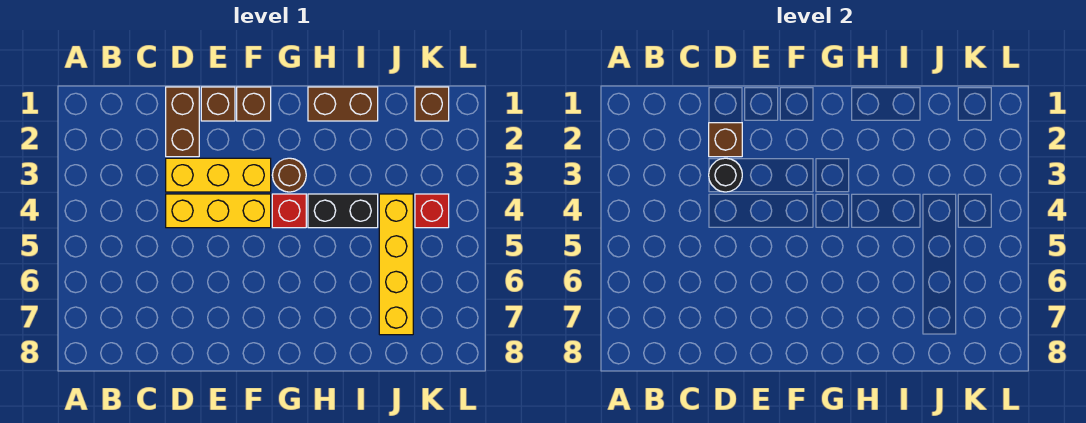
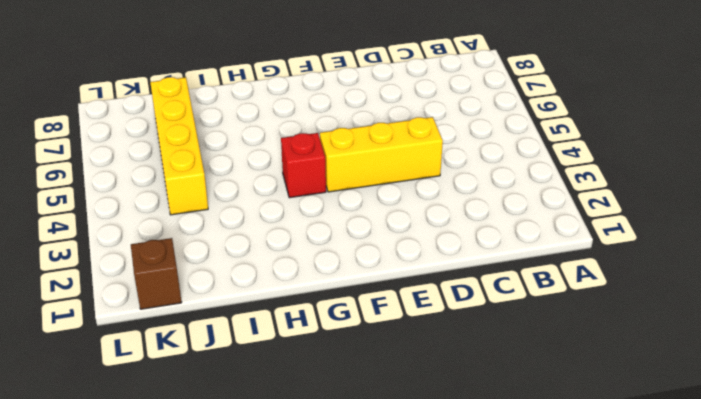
none -> brown brick D1:D2 level 1
none -> yellow brick D3:F3 level 1
none -> brown brick E1 level 1

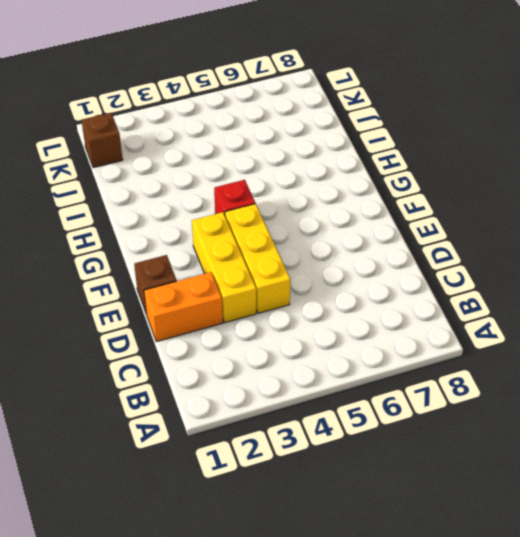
orange brick D1:D2 level 1 -> brown brick D1:D2 level 1
none -> brown brick F1 level 1
none -> brown round brick G3 level 1
none -> brown brick H1:I1 level 1

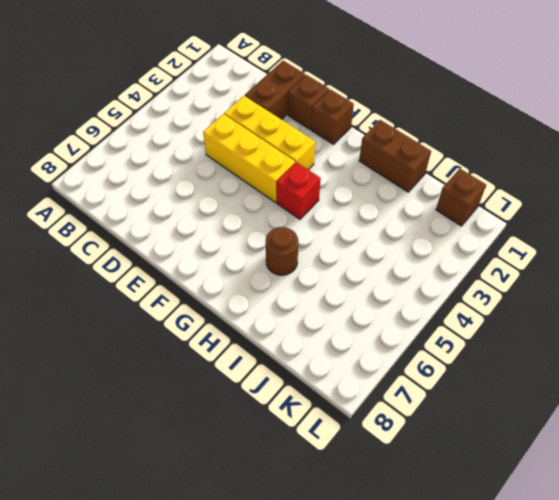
brown round brick H6 level 1 -> brown round brick G3 level 1
none -> black brick H4:I4 level 1
none -> yellow brick J4:J7 level 1
none -> red brick K4 level 1

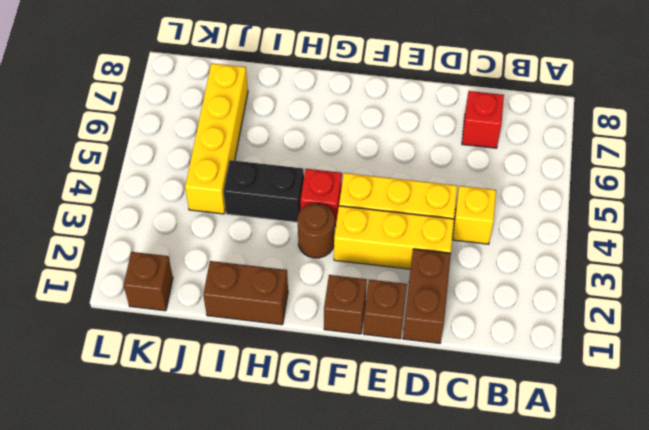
yellow brick C4 level 1 -> none
red brick C7 level 1 -> red brick K4 level 1
none -> brown brick D2 level 2
none -> black round brick D3 level 2

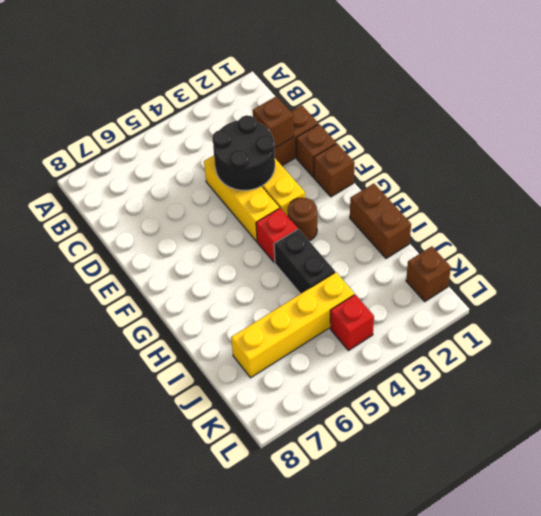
black round brick D3:E4 level 2 -> black round brick D3 level 2

